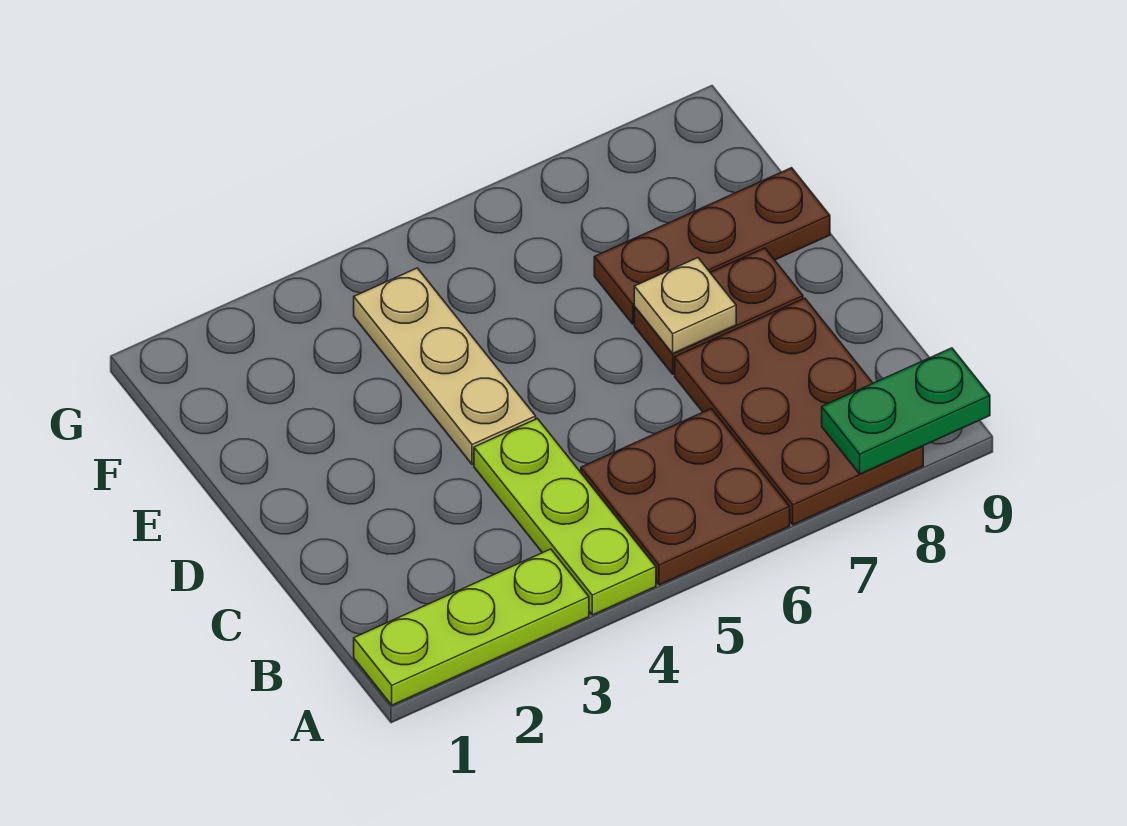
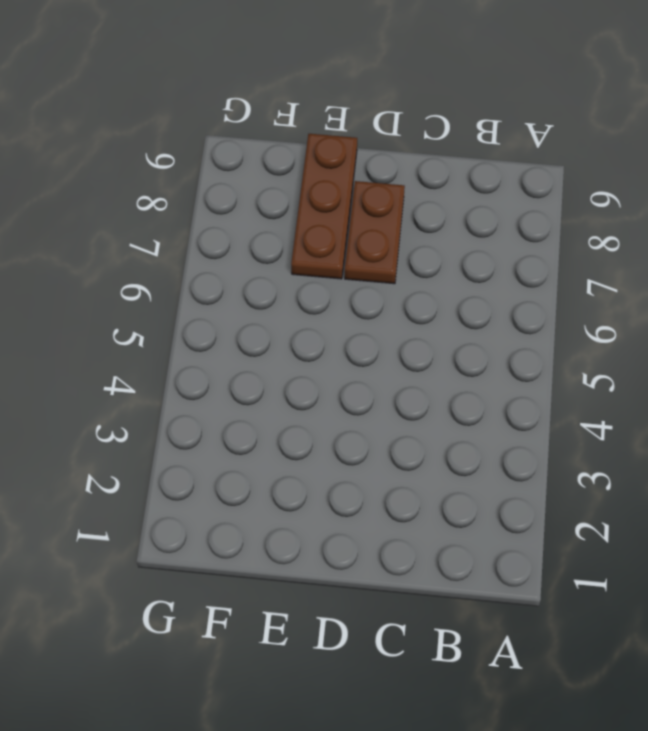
none -> lime plate A1:A3 level 1
none -> lime plate A4:C4 level 1

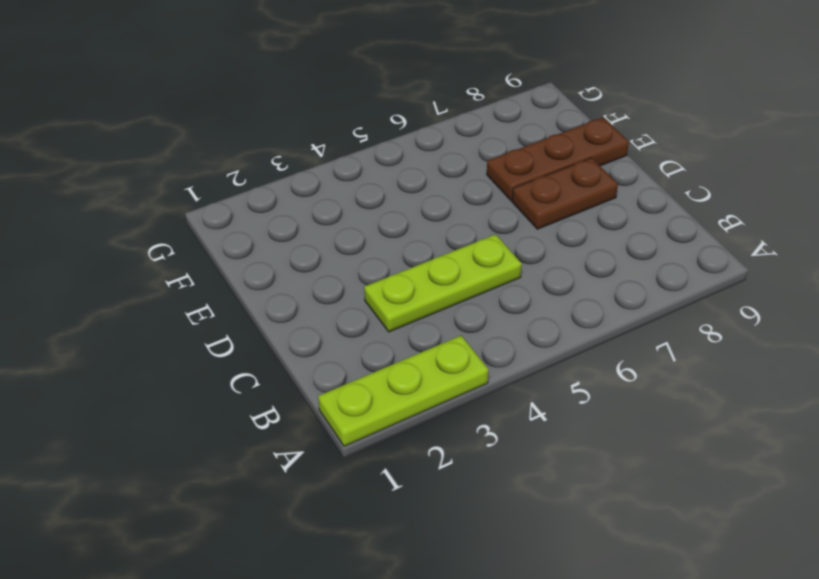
lime plate C3:C5 level 1 -> lime plate A4:C4 level 1
none -> brown plate A5:B6 level 1
none -> brown plate A7:C8 level 1

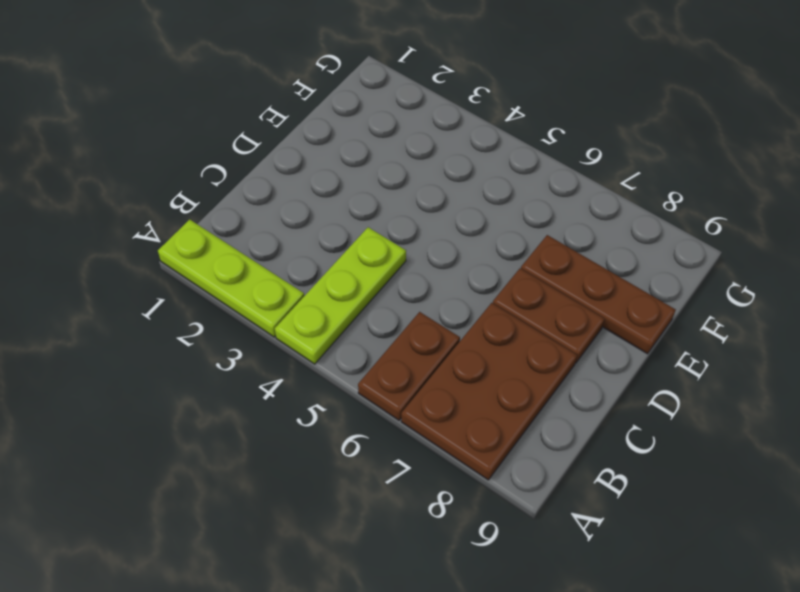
brown plate A6:B6 level 1 -> brown plate A5:B6 level 1
none -> tan plate D4:F4 level 1
none -> green plate A8:A9 level 2

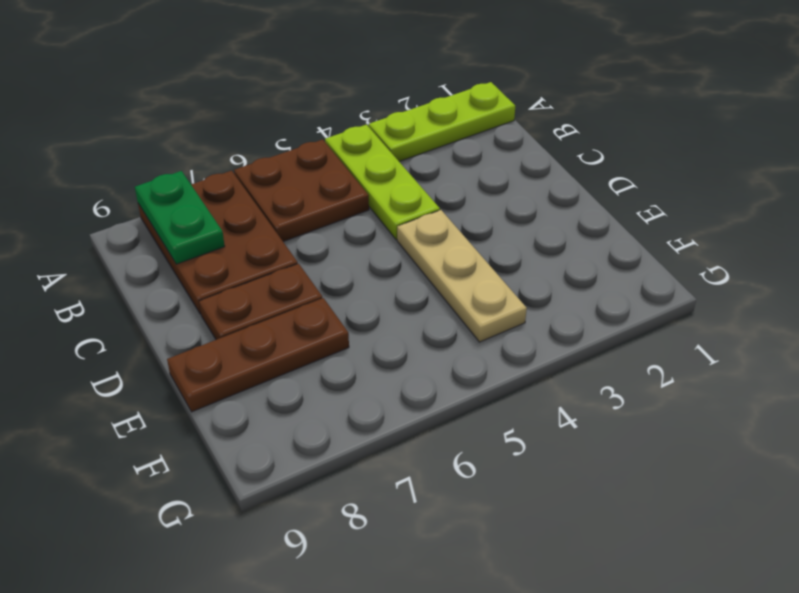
green plate A8:B8 level 2 -> green plate A8:A9 level 2
none -> tan plate D7 level 2

